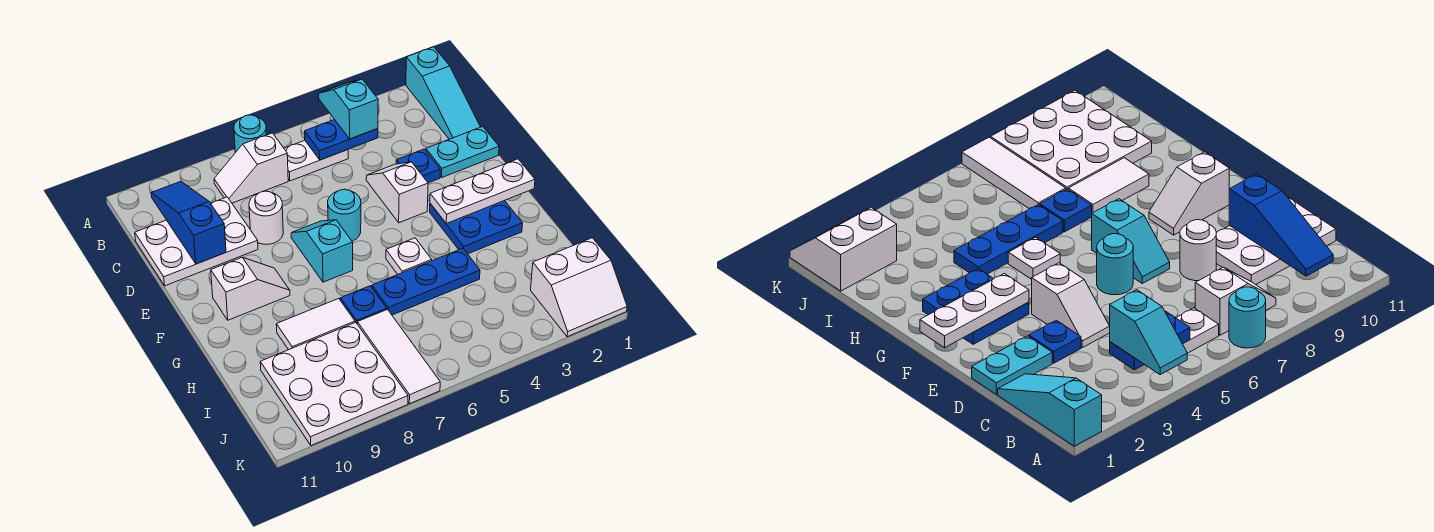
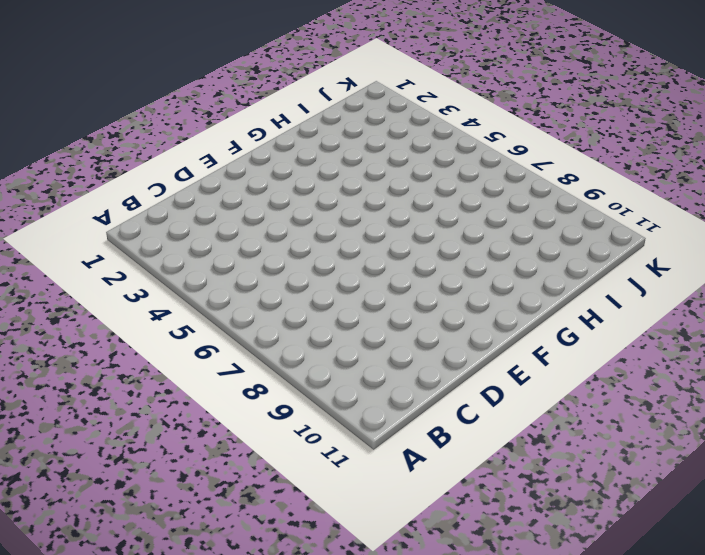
none -> cyan slope A1:C1 level 1 top A
none -> cyan round brick A7 level 1
none -> white plate B5:B6 level 1

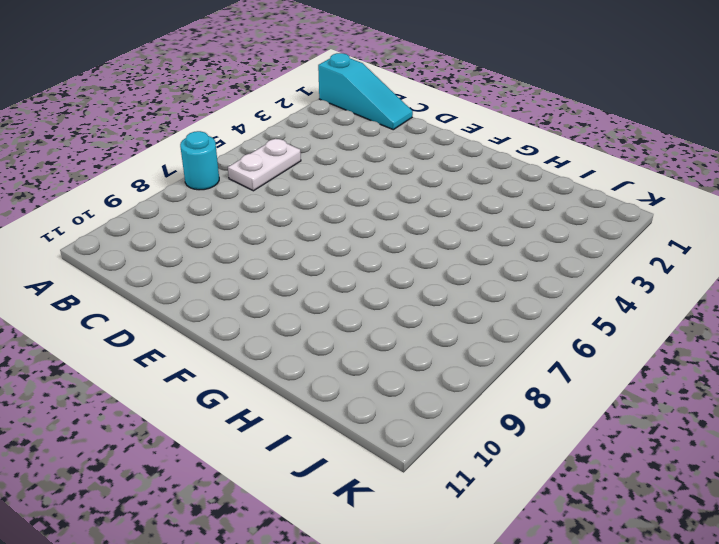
none -> white slope B7:B8 level 1 top 7
none -> white plate C9:D11 level 1
none -> cyan plate D1:D2 level 1

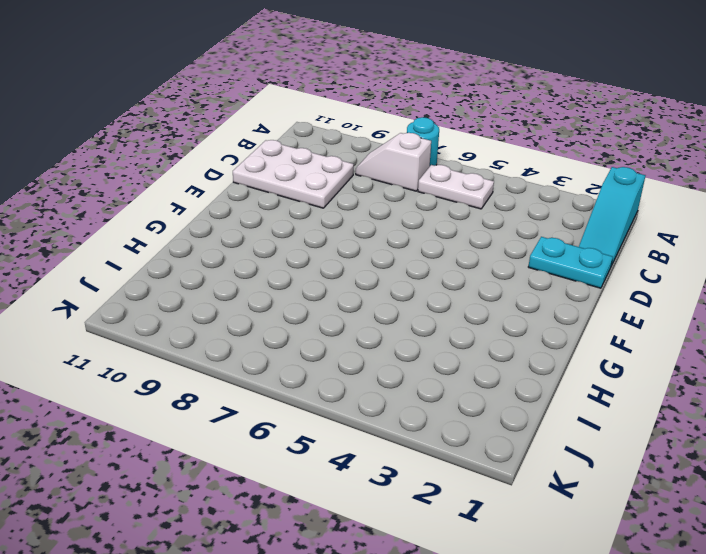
none -> blue plate D3 level 1
none -> white slope D4:E4 level 1 top E
none -> white round brick D8 level 1

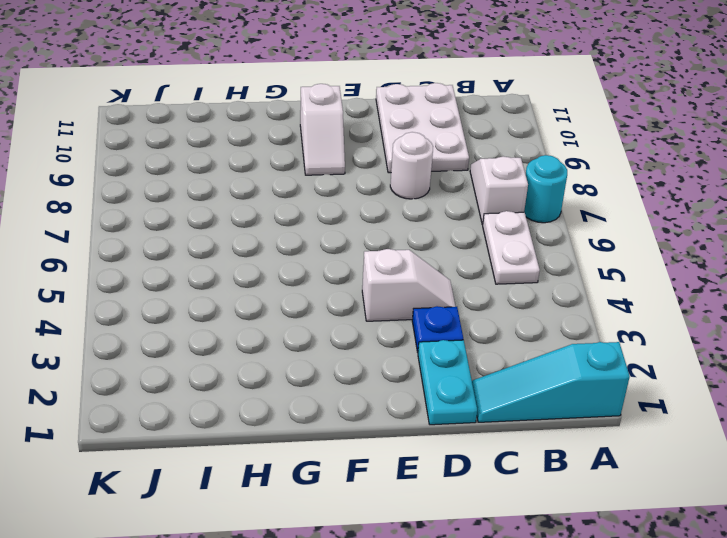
none -> cyan round brick E6 level 1
none -> cyan slope E7:F7 level 1 top F
none -> blue plate F2:G3 level 1

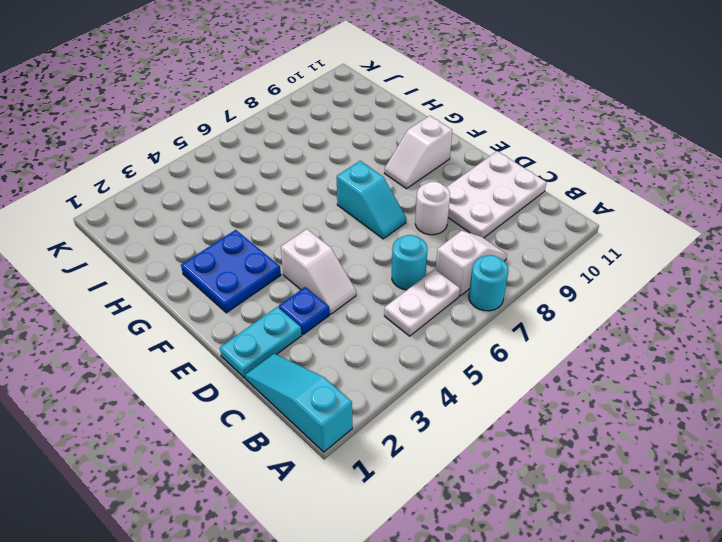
cyan round brick C6 level 1 -> cyan round brick E6 level 1
none -> white plate G5 level 1
none -> blue plate H4:H6 level 1
none -> blue plate H7 level 1

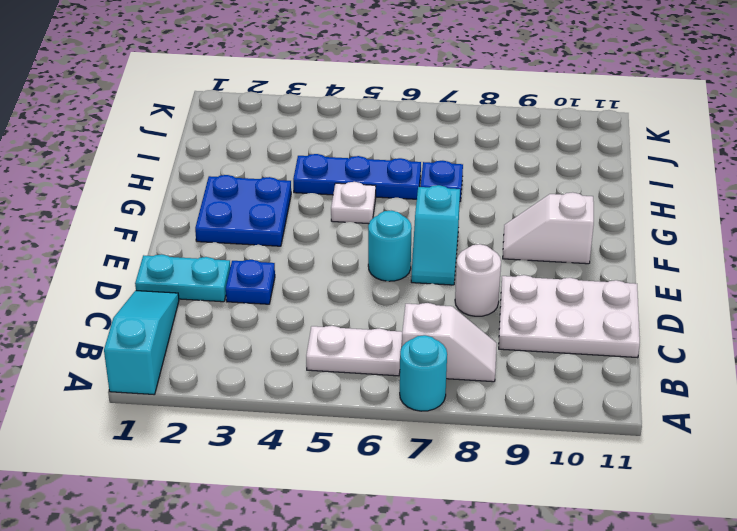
none -> white slope D4:E4 level 1 top E
none -> white tile H8:H9 level 1
none -> white tile I7:K7 level 1

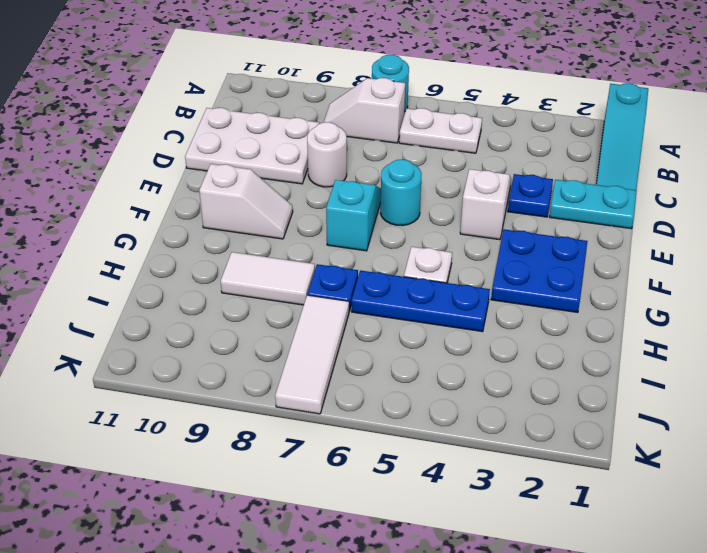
none -> white plate I8:K10 level 1
none -> white slope J1:K2 level 1 top J
none -> blue plate B4:B5 level 2

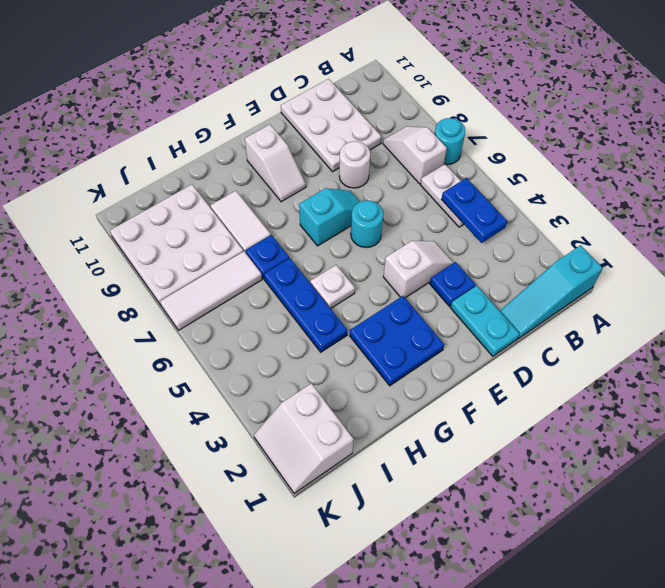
none -> blue slope B10:D10 level 2 top D
none -> white plate F1:F3 level 2
none -> cyan slope A4:B4 level 3 top B

